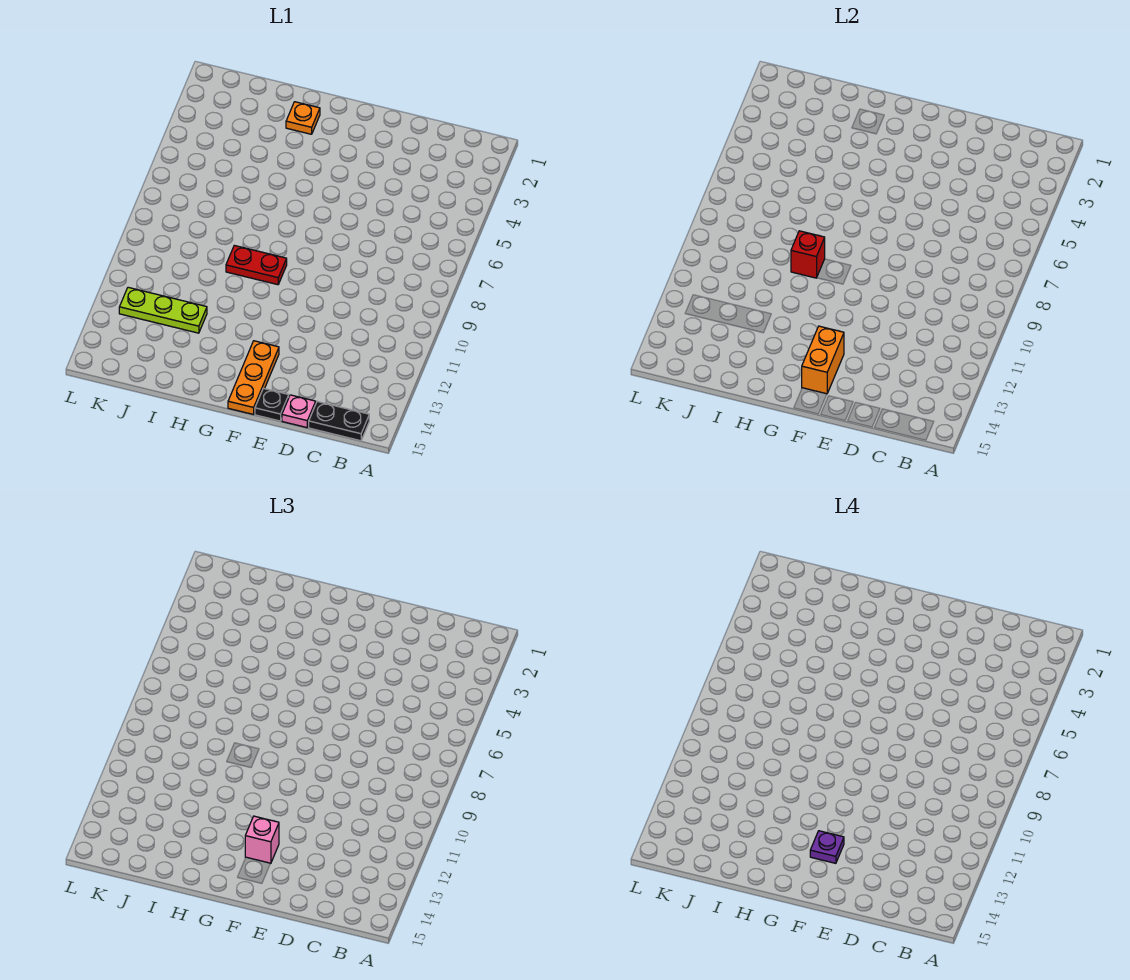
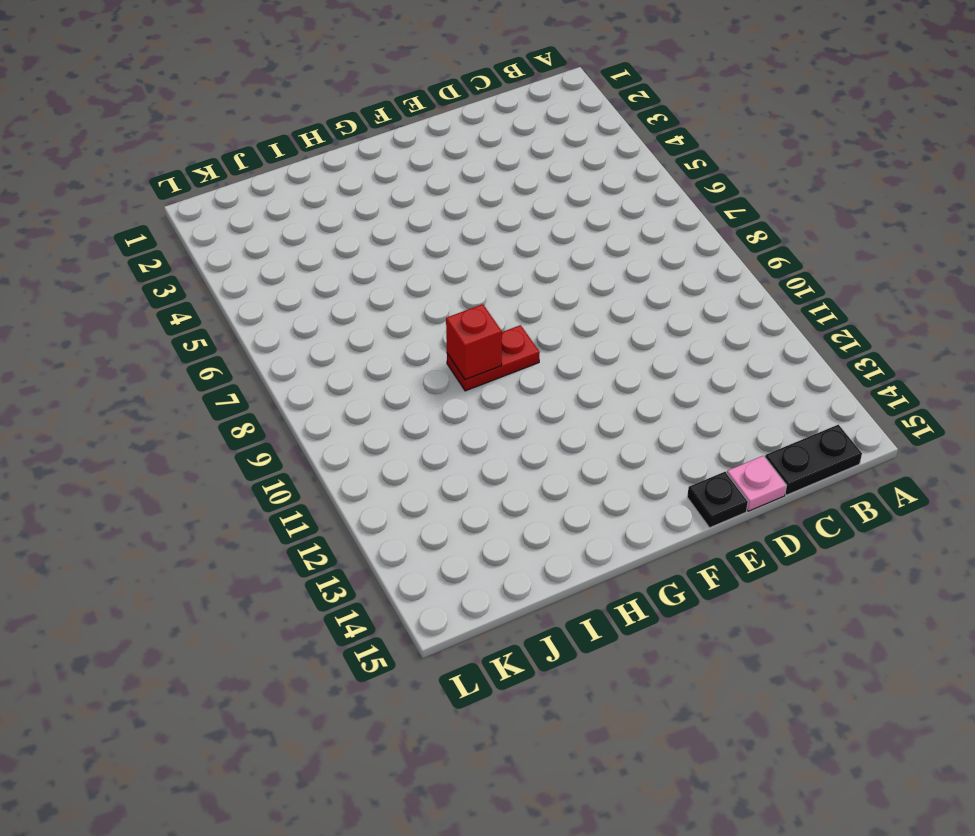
none -> orange plate F13:F15 level 1
none -> orange plate H2 level 1

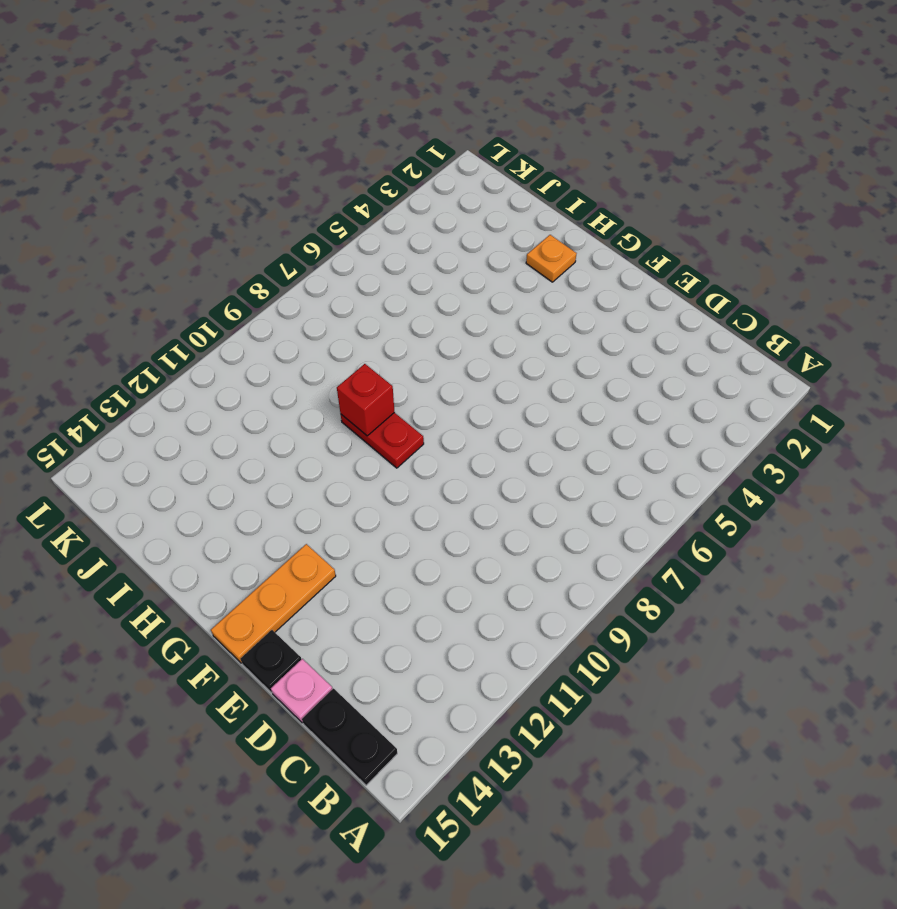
none -> lime plate I12:K12 level 1
none -> orange brick F13:F14 level 2

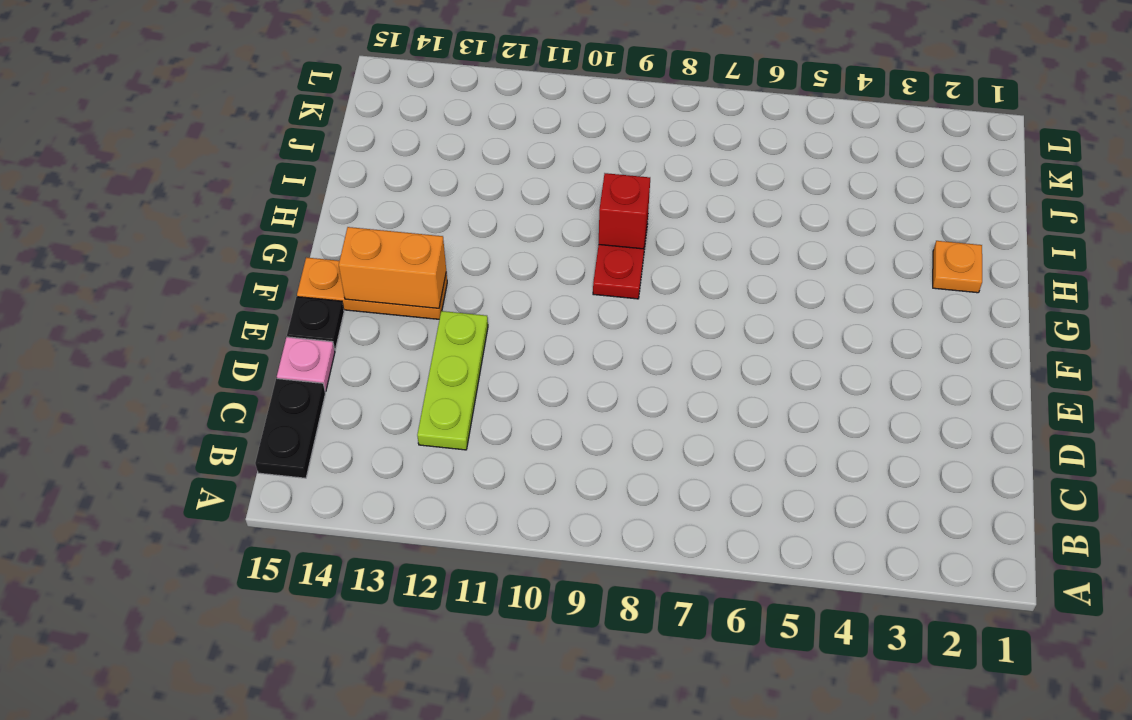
lime plate C12:E12 level 1 -> lime plate I12:K12 level 1
none -> pink brick F13 level 3
none -> purple plate F13 level 4

